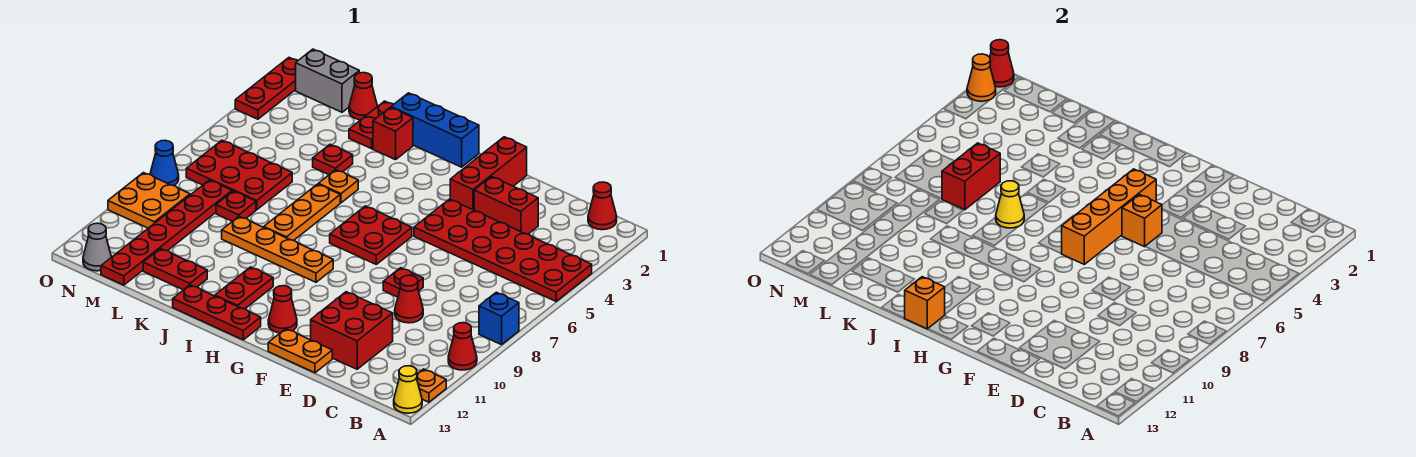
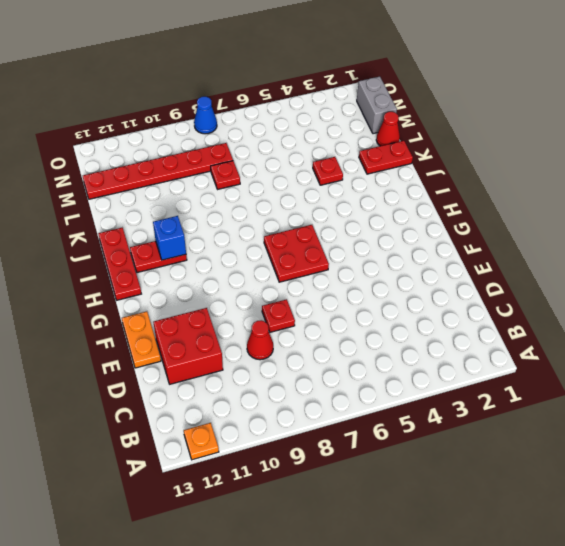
blue brick I11 level 2 -> blue brick A8 level 1
none -> red plate A4:F5 level 1
none -> red cone A10 level 1
none -> yellow cone A13 level 1
none -> red cone B1 level 1

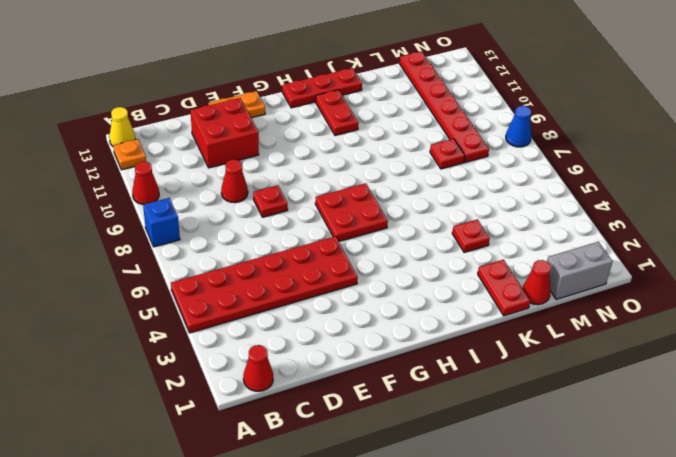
none -> red brick D3:E3 level 1
none -> red brick F1:F3 level 1
none -> red cone G12 level 1
none -> blue brick H1:J1 level 1

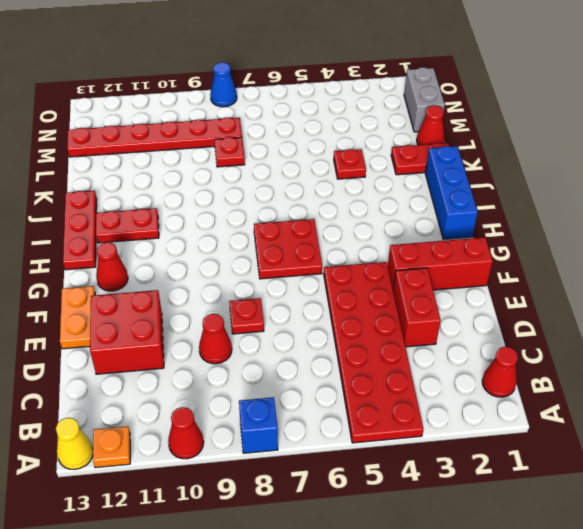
none -> orange plate H9:K9 level 1
none -> red brick J2 level 1
none -> orange plate J5 level 1
none -> orange plate J6:J8 level 1

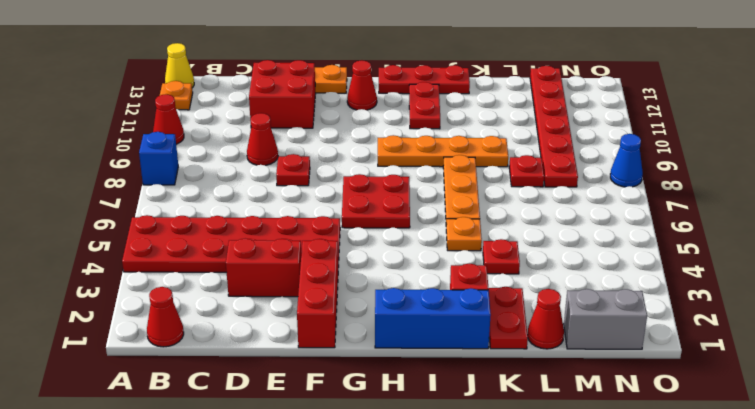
none -> red plate K12:L12 level 1
none -> red plate L6:N7 level 1
none -> orange plate N9:O10 level 1
none -> grey cone N13 level 1

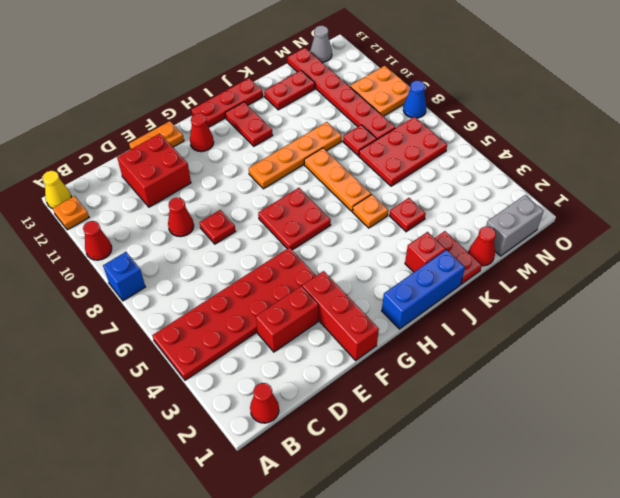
none -> red plate O1:O3 level 1
none -> orange brick F5 level 2
none -> orange brick G4:G7 level 2
none -> orange brick I13 level 2

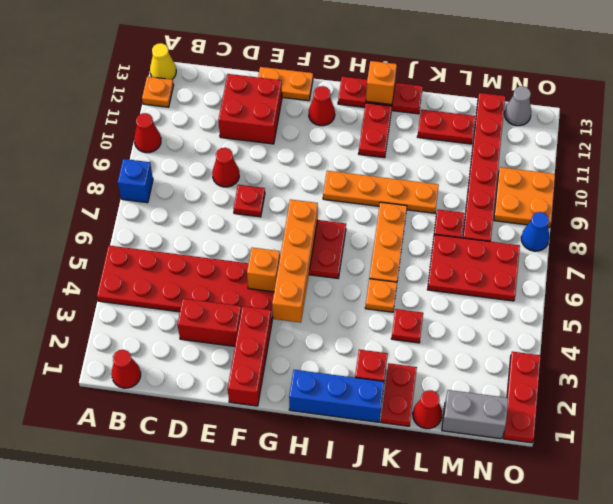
none -> yellow cone J7 level 2
none -> red brick L6:L7 level 2
none -> red cone O1 level 2
none -> orange cone O2 level 2

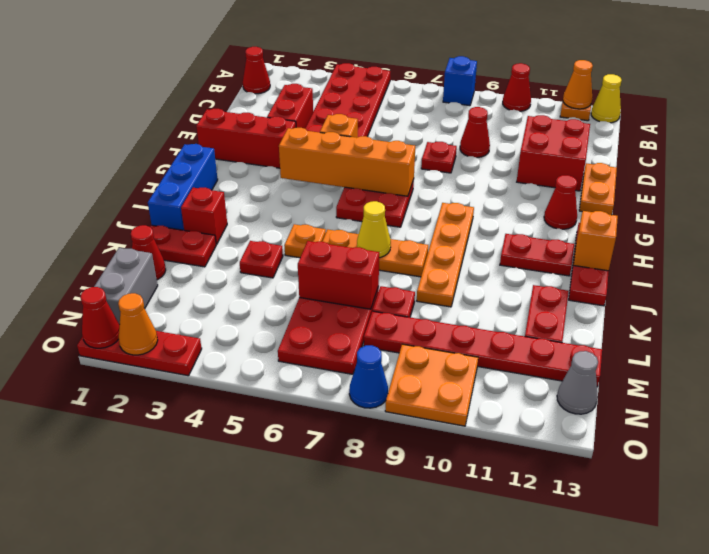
orange cone A12 level 2 -> none

